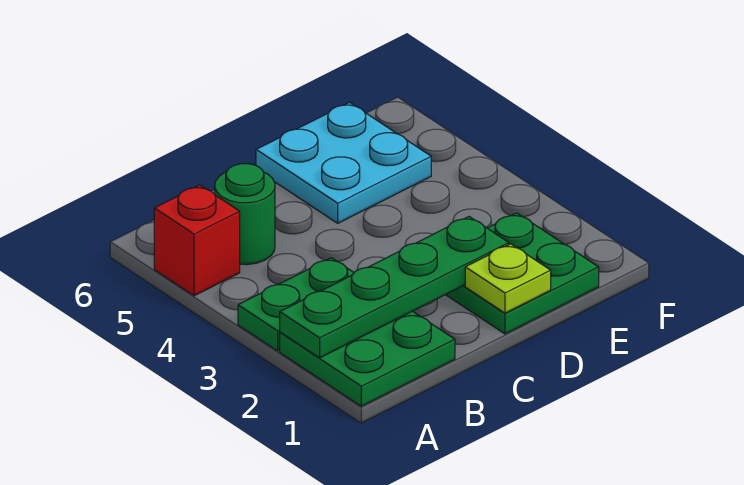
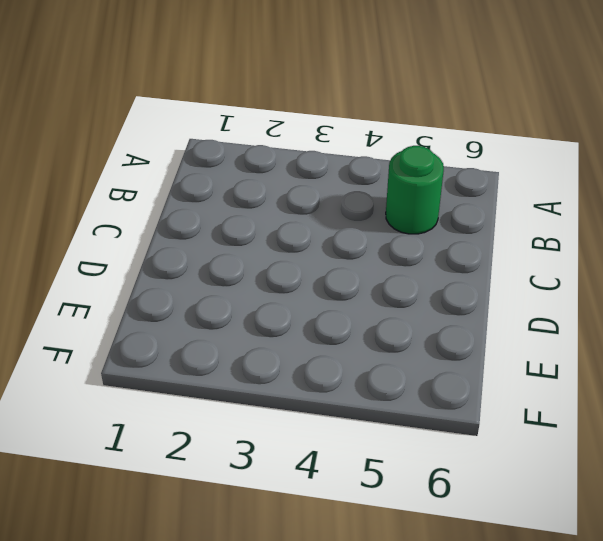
none -> green plate A1:B2 level 1
none -> green plate A3:B3 level 1

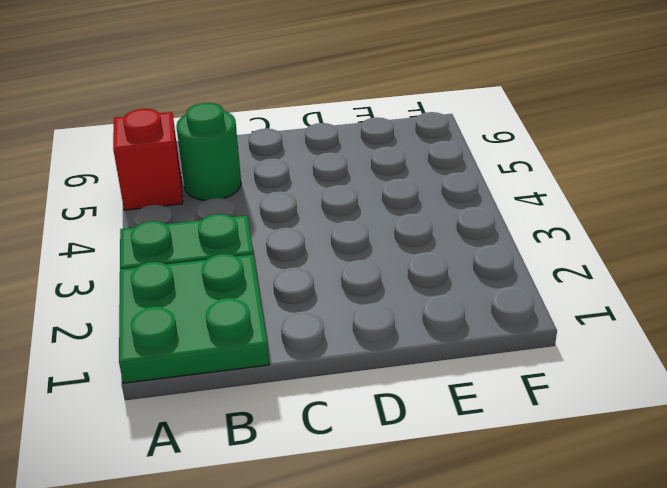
none -> green plate D1:E2 level 1
none -> cyan plate D5:E6 level 1

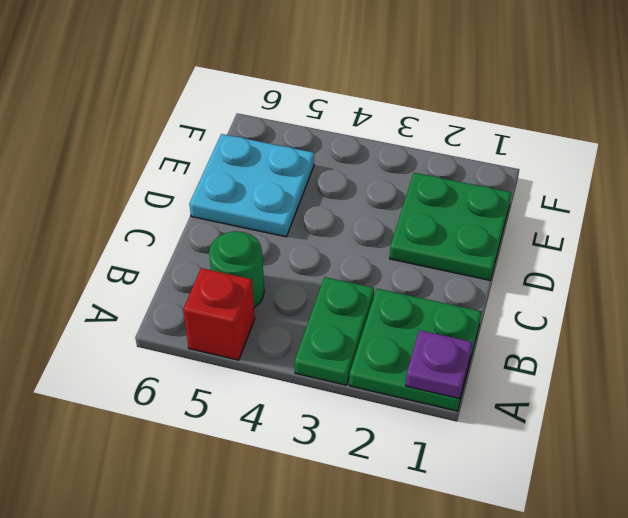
purple plate A1 level 2 -> none
none -> green plate A2:D2 level 2
none -> lime plate D1 level 2

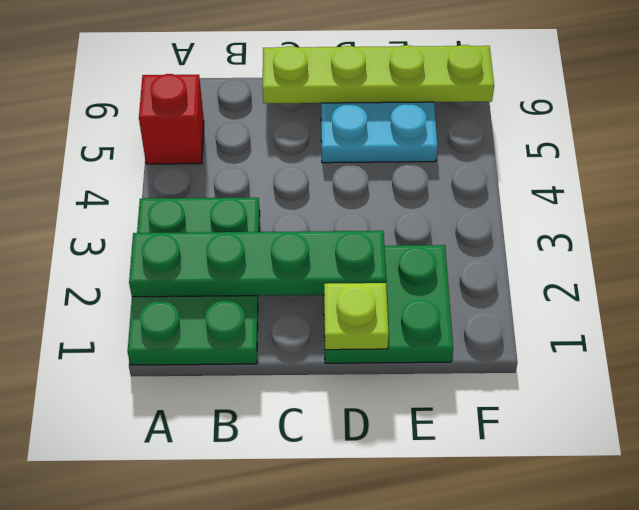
lime plate C6:F6 level 2 -> none
none -> green round brick B5 level 1

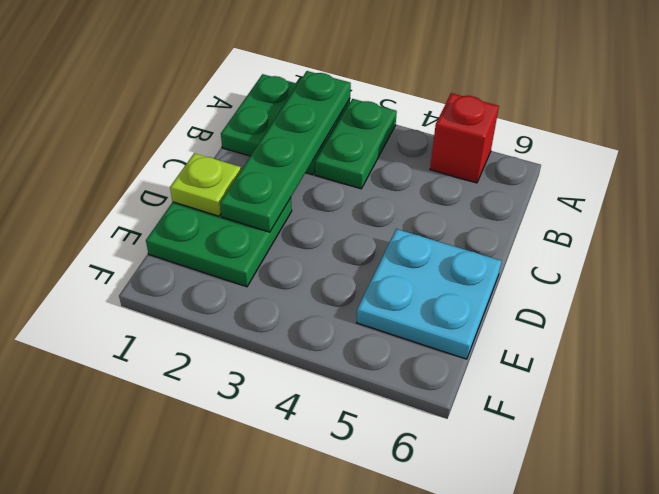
none -> green round brick B5 level 1

